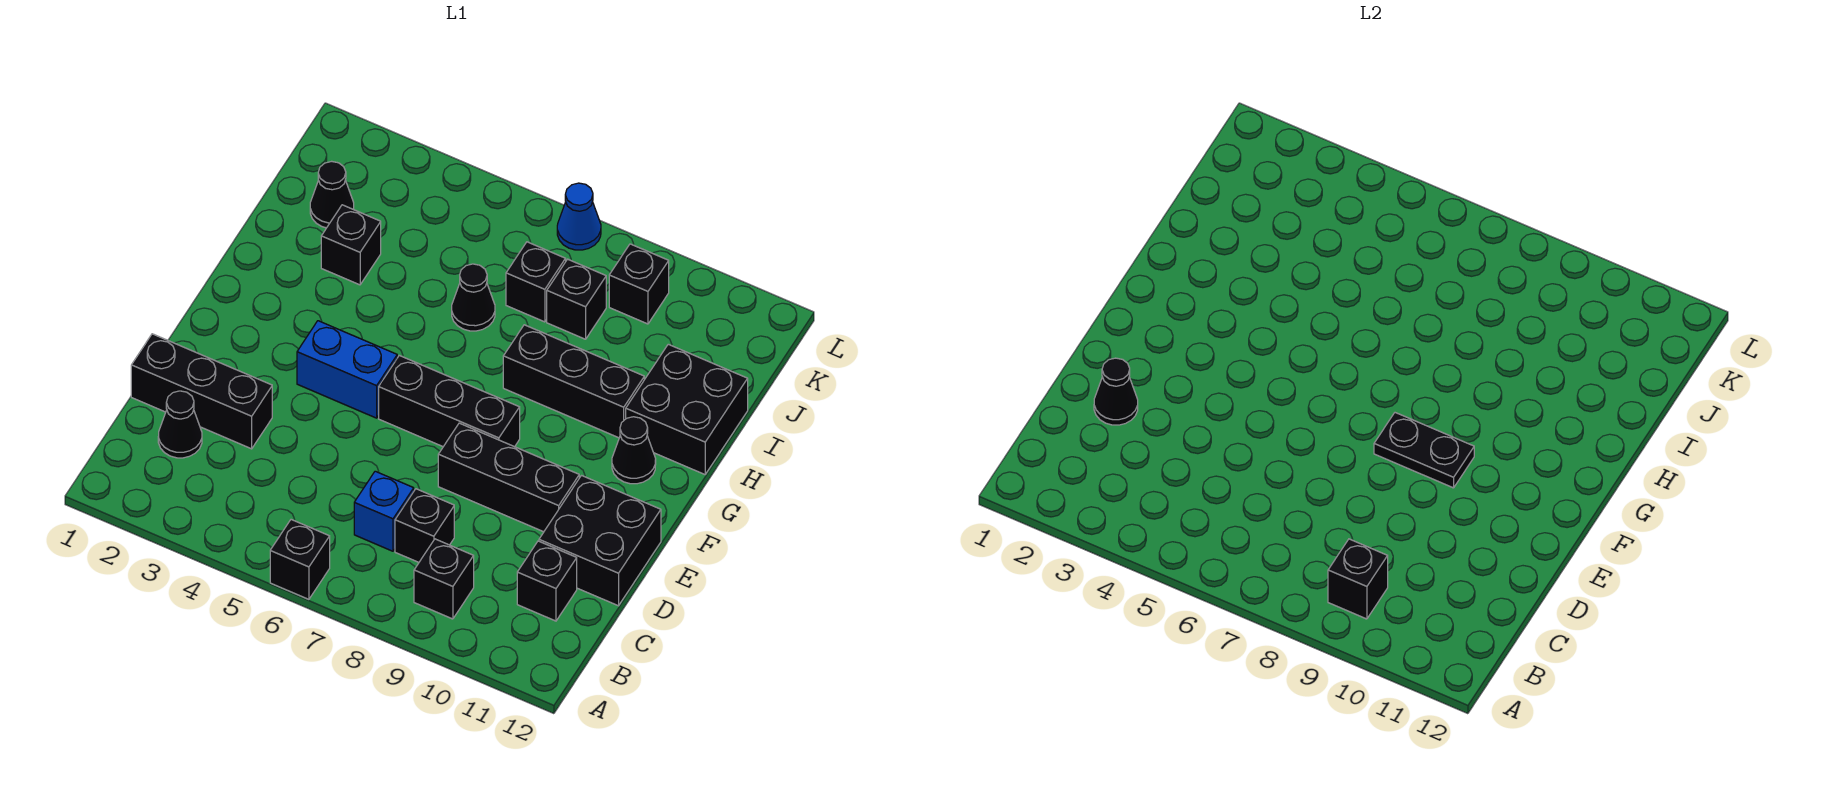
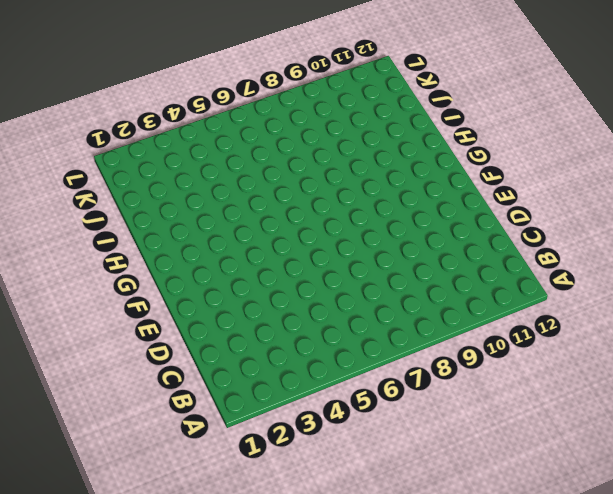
none -> black brick A6 level 1
none -> black brick B9 level 1
none -> black cone C2 level 1

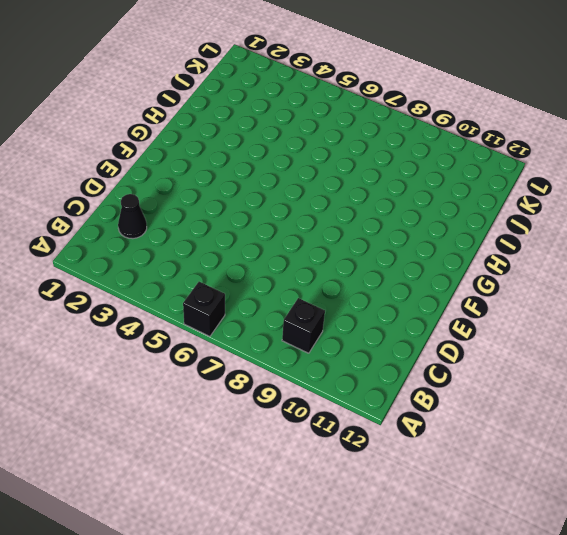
none -> blue brick C7 level 1
none -> black brick C8 level 1
none -> black brick C11 level 1

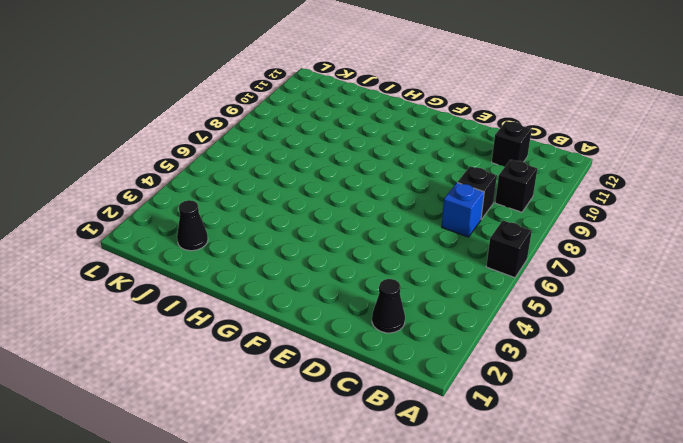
none -> black brick D1:D3 level 1
none -> black brick D11:E12 level 1
none -> black brick E8:E10 level 1

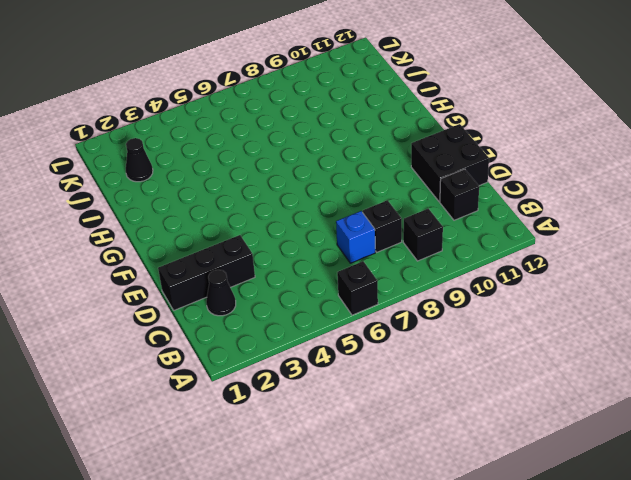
none -> black brick E8:E10 level 1
none -> blue brick F4:F5 level 1
none -> black brick F6:F8 level 1

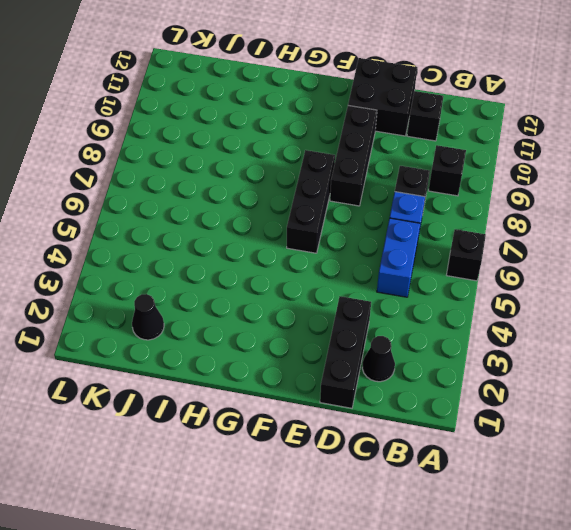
blue brick C5:C6 level 1 -> blue brick F4:F5 level 1
none -> black cone G11 level 1
none -> black brick H8:H10 level 1
none -> black brick H11:I12 level 1

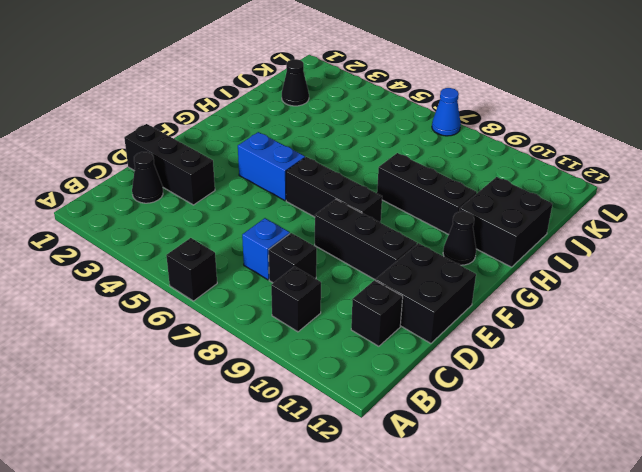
none -> black brick I3 level 1
none -> black cone I6 level 1
none -> black brick J7 level 1

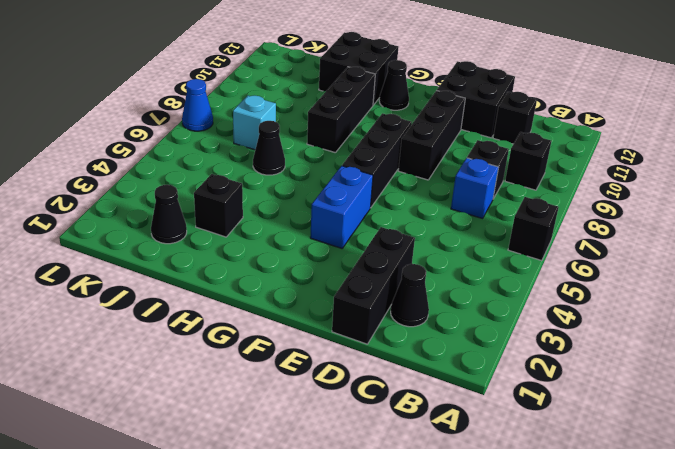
cyan brick J7 level 1 -> black brick J7 level 1
none -> black brick J8 level 1
none -> black brick K9 level 1
none -> black brick B9 level 2

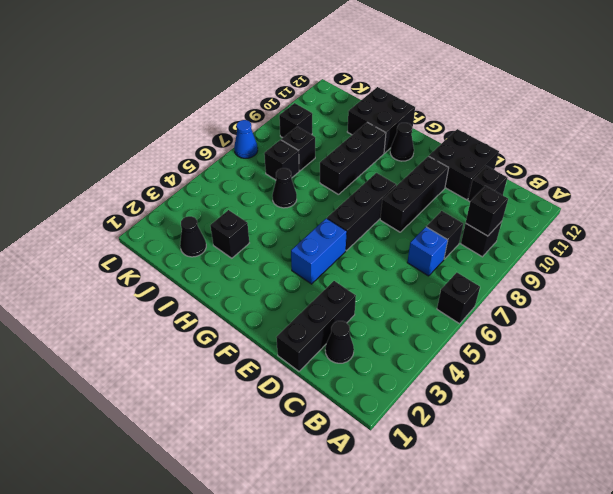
none -> black cone D2 level 2
none -> black plate F8:F9 level 2

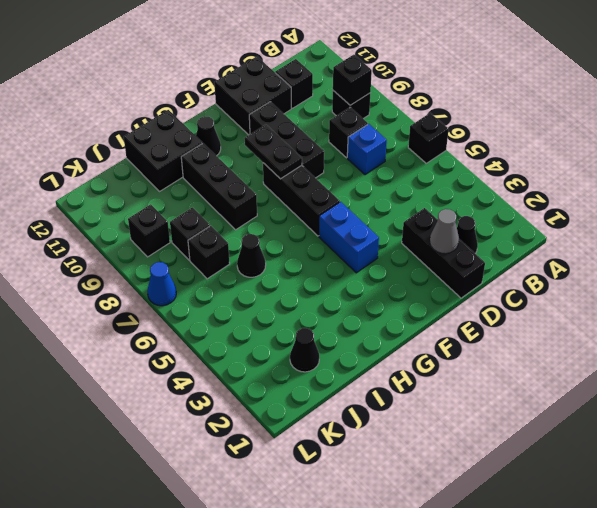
grey cone D2 level 2 -> black cone D2 level 2
none -> black brick I3 level 1

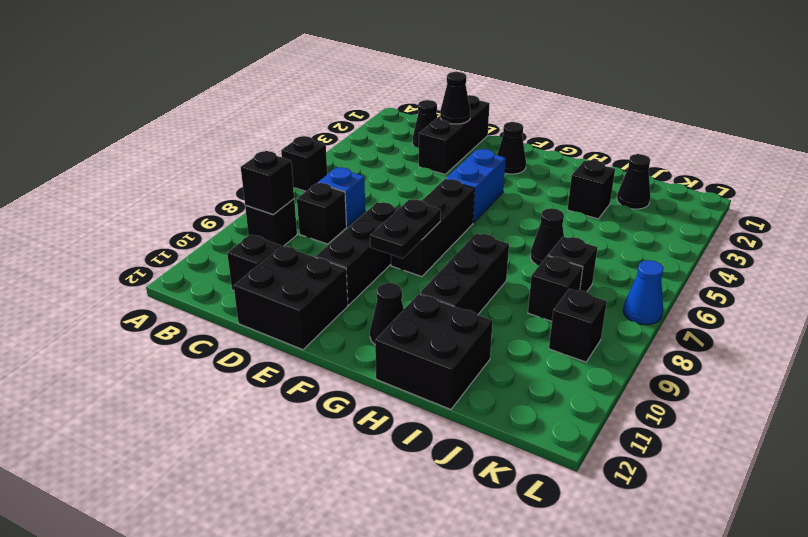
black cone F2 level 1 -> none

